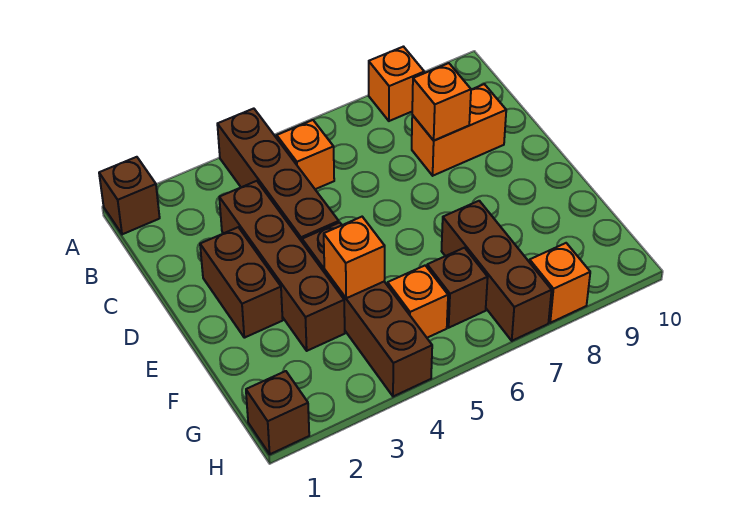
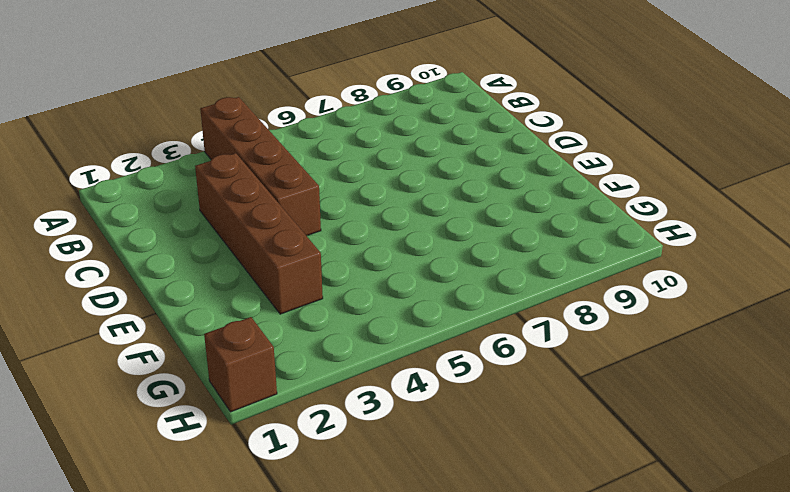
none -> brown brick A1 level 1
none -> orange brick A8 level 1
none -> orange brick B5 level 1

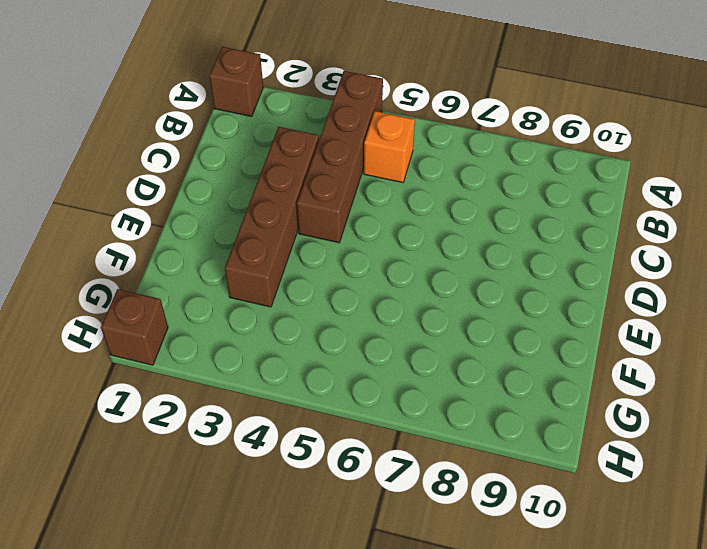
none -> orange brick A8 level 1
none -> orange brick C8:C9 level 1
none -> brown brick D2:E2 level 1

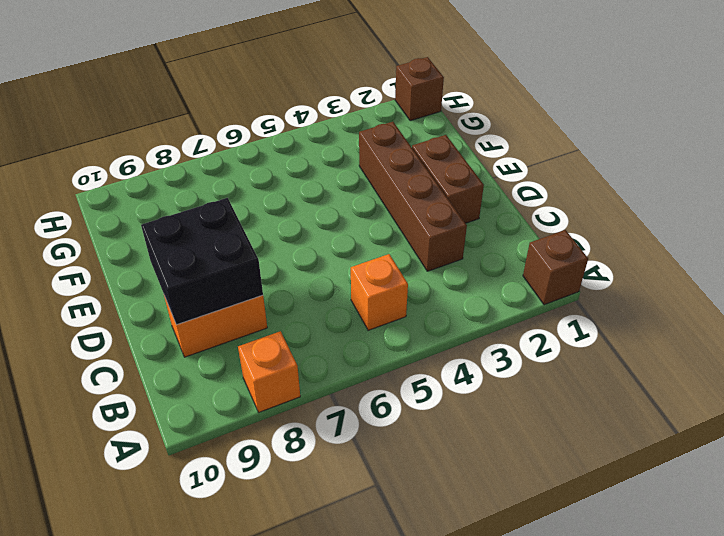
black brick C8:D9 level 2 -> orange brick C8 level 2
none -> brown brick A4:D4 level 1
none -> brown brick E4:H4 level 1
none -> brown brick F7:H7 level 1

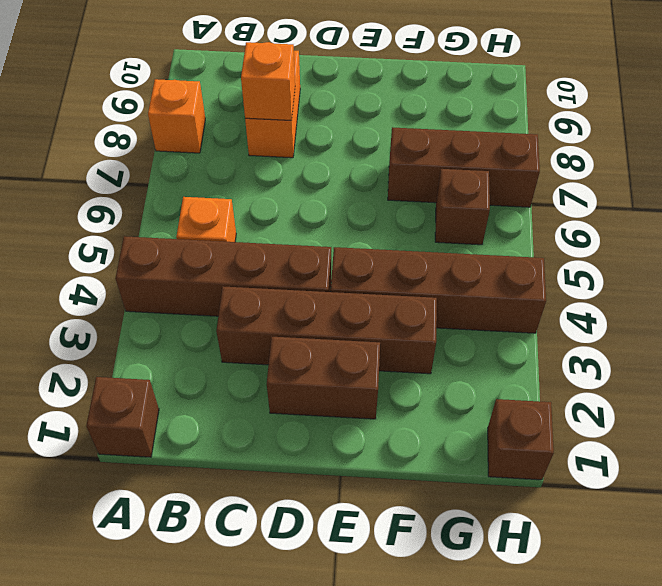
none -> orange brick G5 level 1
none -> orange brick H8 level 1
none -> orange brick F4 level 2

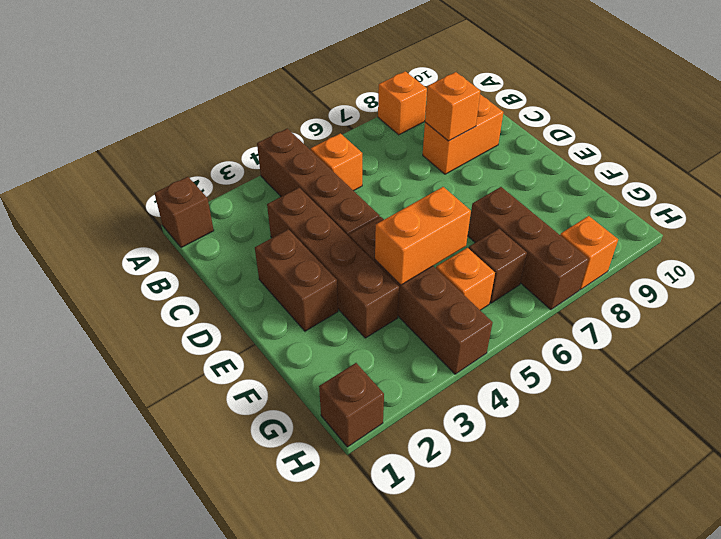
orange brick F4:F5 level 2 -> orange brick F4 level 2

